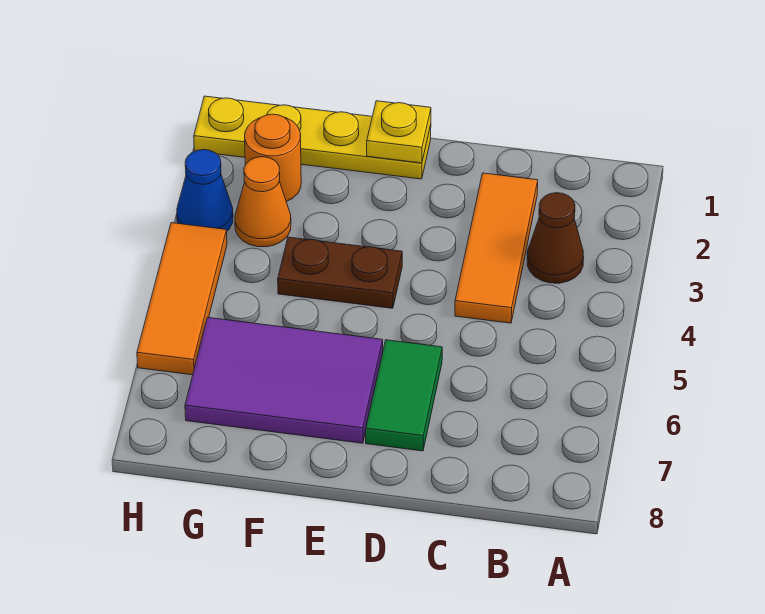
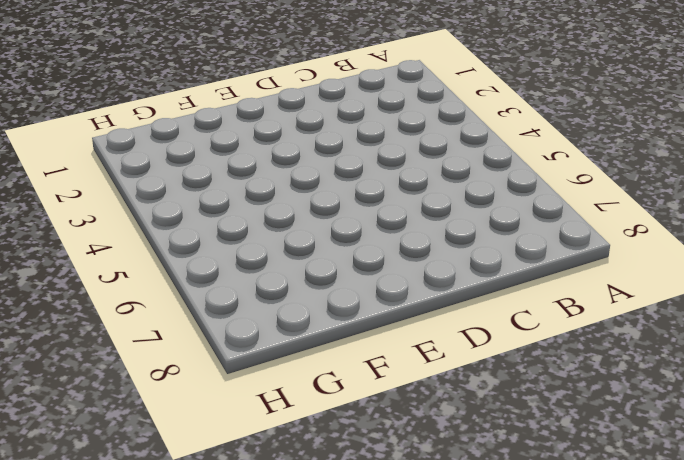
none -> brown cone B3 level 1
none -> orange tile C2:C4 level 1

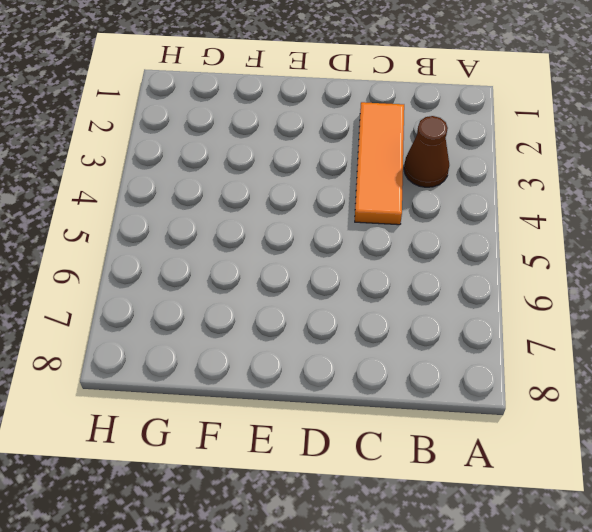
none -> green tile D6:D7 level 1
none -> yellow plate E1:H1 level 1

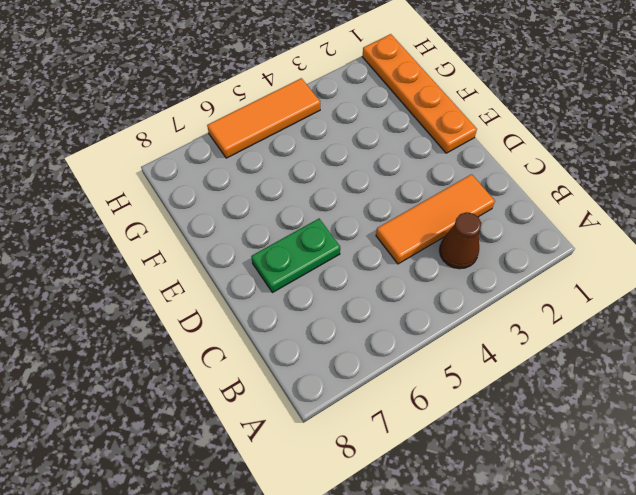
green plate D6:D7 level 1 -> green tile D6:D7 level 1
orange plate E1:H1 level 1 -> yellow plate E1:H1 level 1
none -> brown plate E4:F4 level 1
none -> purple tile E6:G7 level 1

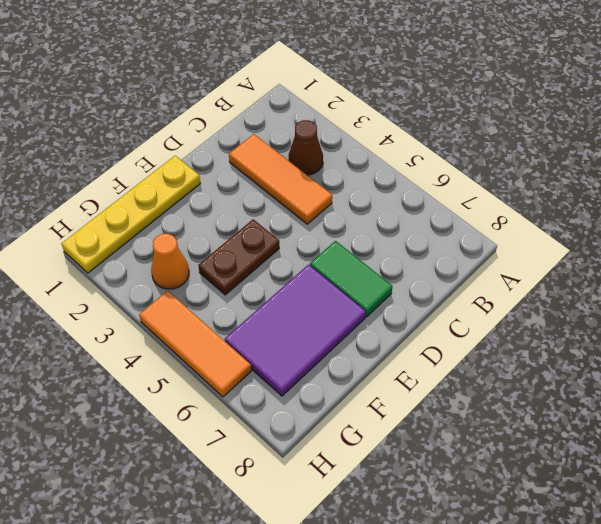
none -> orange round brick G2 level 1
none -> blue cone H3 level 1

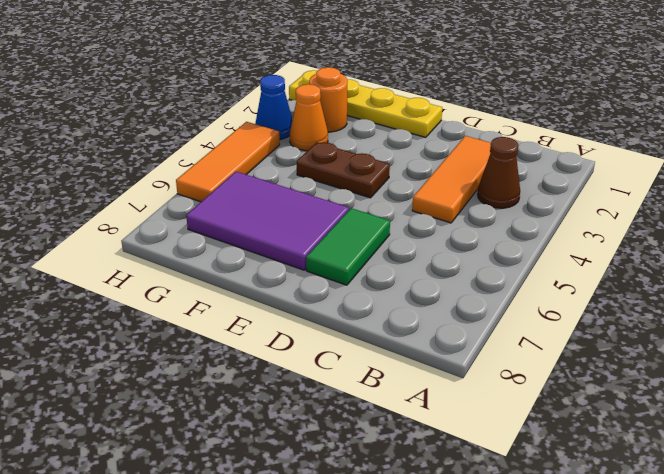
none -> yellow plate E1 level 2

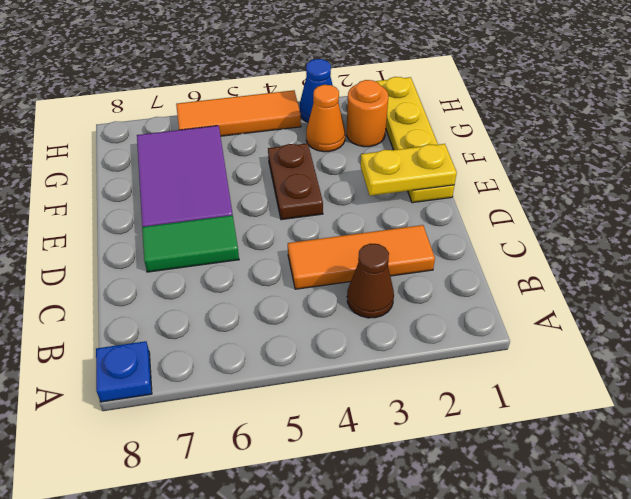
blue plate A8 level 1 -> none
yellow plate E1:E2 level 2 -> yellow plate E1 level 2

